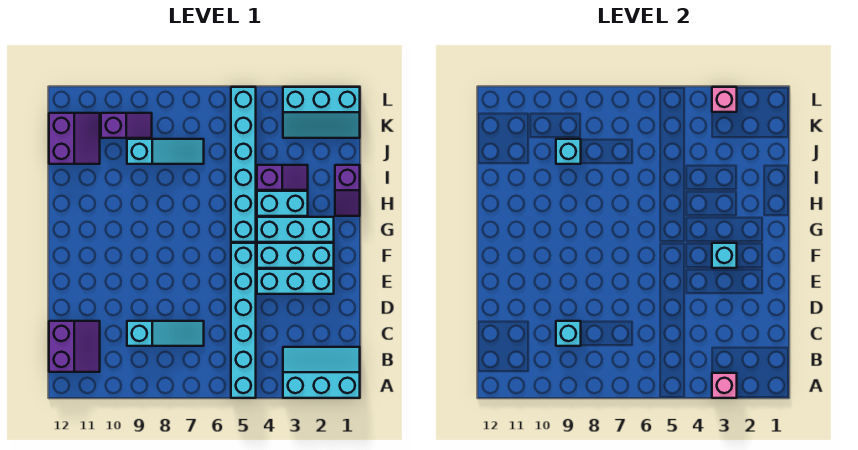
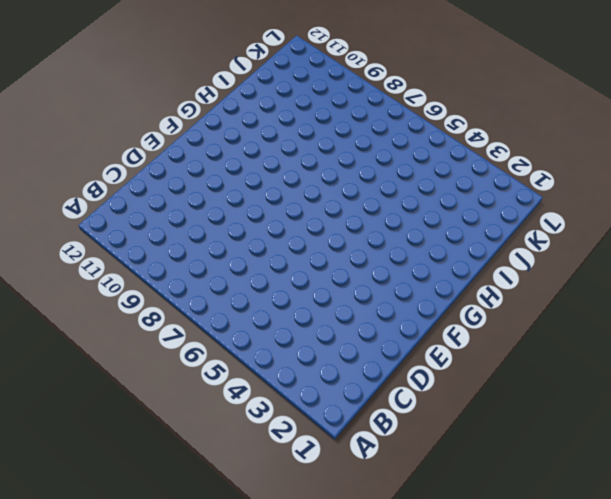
none -> cyan slope A1:B3 level 1 top A
none -> cyan brick A5:F5 level 1
none -> purple slope B11:C12 level 1 top 12

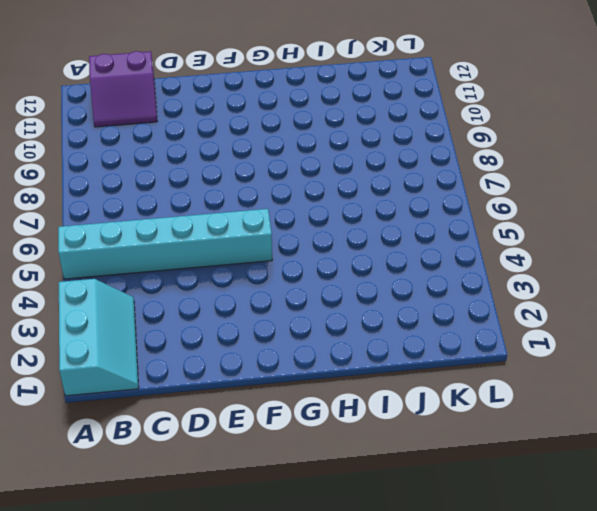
none -> cyan slope C7:C9 level 1 top 9
none -> cyan brick E2:E4 level 1
none -> cyan brick F2:F4 level 1

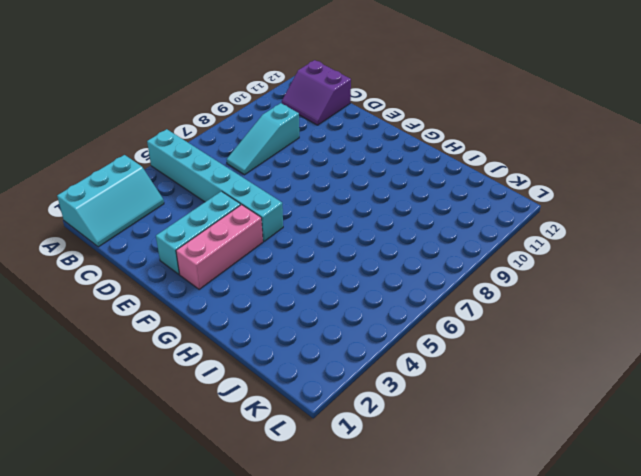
pink brick F2:F4 level 1 -> cyan brick F2:F4 level 1
none -> cyan brick G2:G4 level 1
none -> cyan brick G5:L5 level 1
none -> purple slope H1:I1 level 1 top I

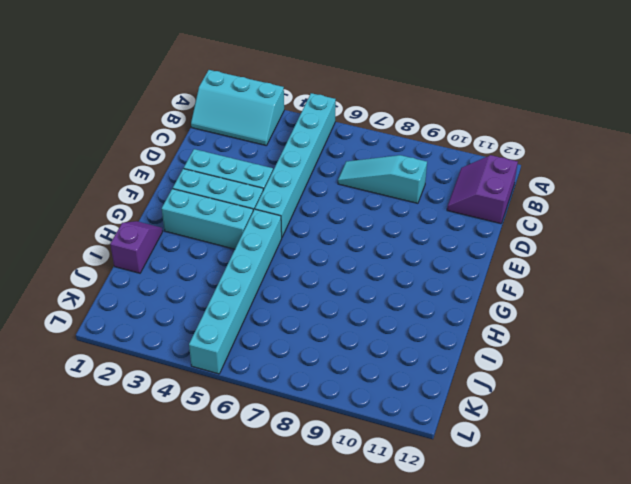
none -> cyan brick H3:H4 level 1
none -> purple slope I3:I4 level 1 top 4
none -> cyan slope J7:J9 level 1 top 9

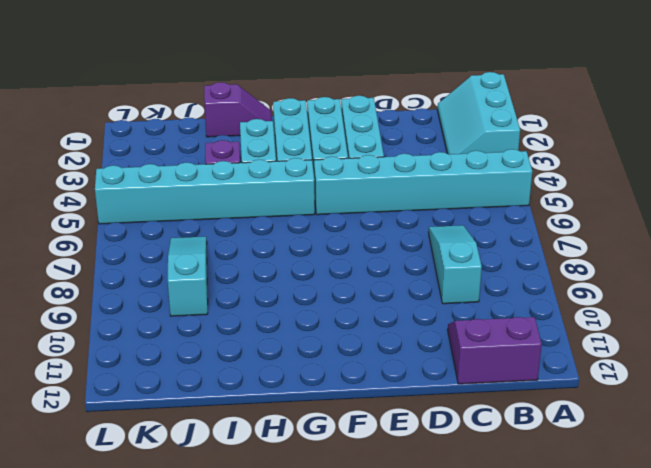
none -> purple slope J11:K12 level 1 top 12
none -> cyan slope K1:L3 level 1 top L
none -> purple slope K9:K10 level 1 top 10

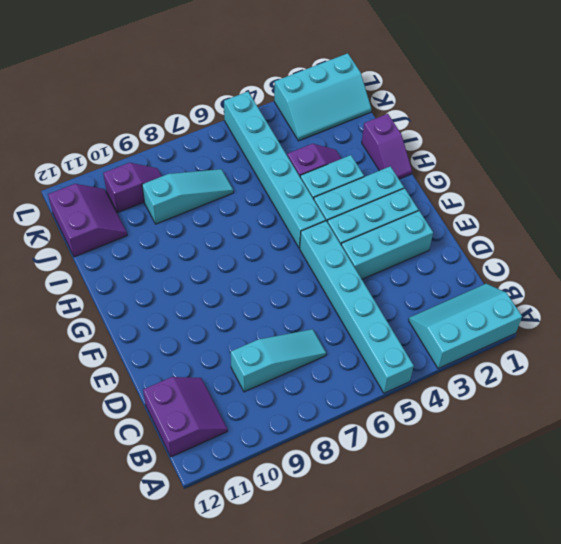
none -> pink brick A3 level 2
none -> cyan brick C9 level 2
none -> cyan brick F3 level 2

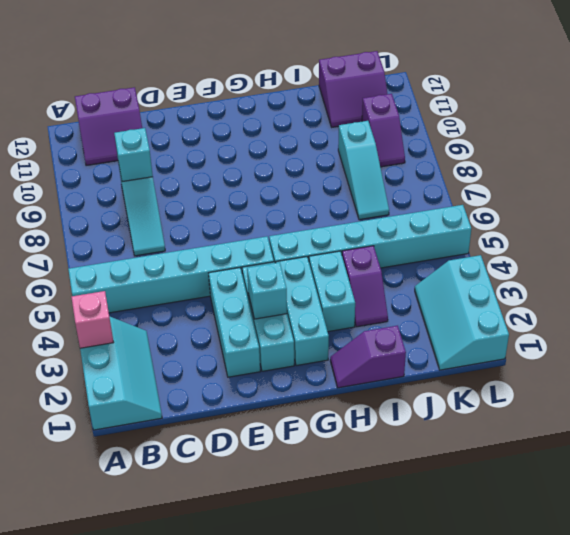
none -> cyan brick J9 level 2
none -> pink brick L3 level 2

